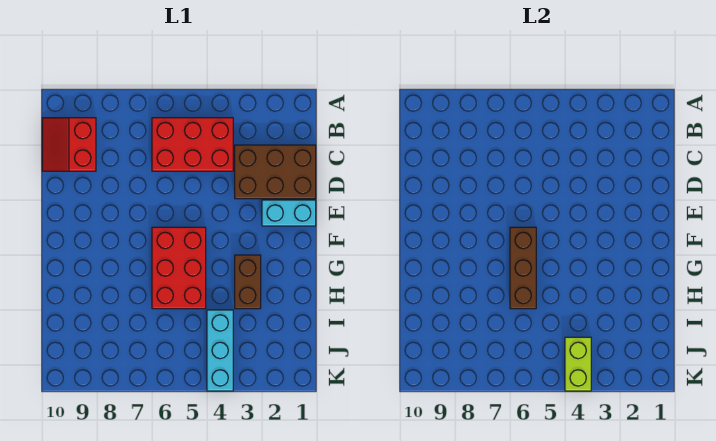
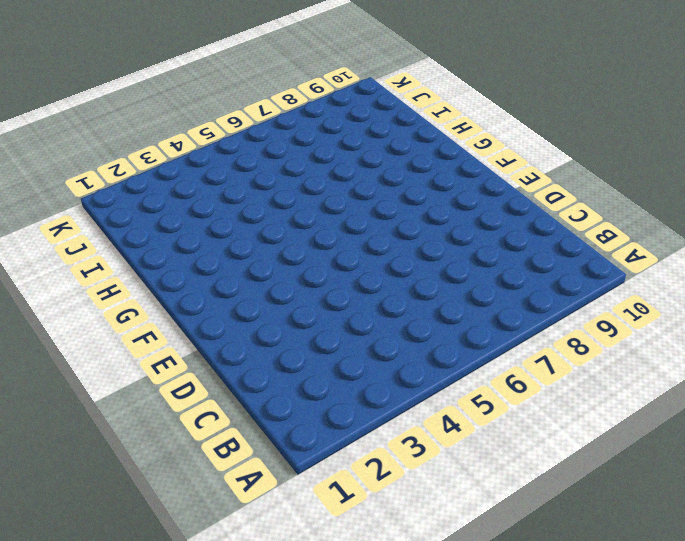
none -> red brick B4:C6 level 1
none -> red slope B9:C10 level 1 top 9

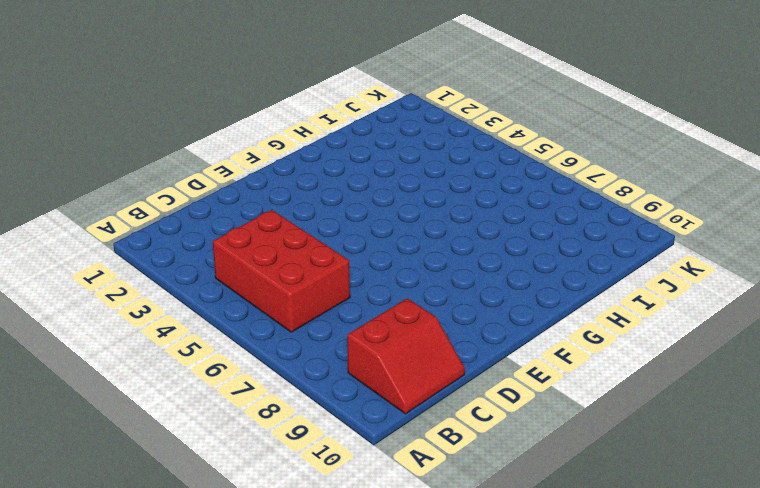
none -> brown brick C1:D3 level 1
none -> cyan brick E1:E2 level 1

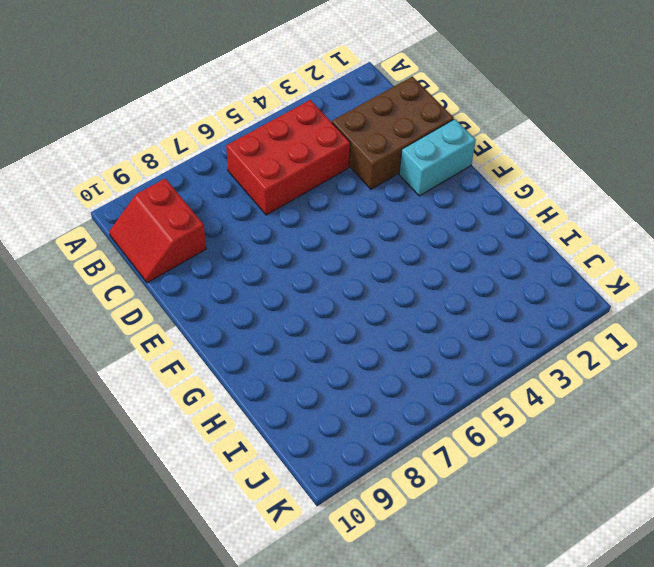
none -> red brick F5:H6 level 1
none -> brown brick G3:H3 level 1

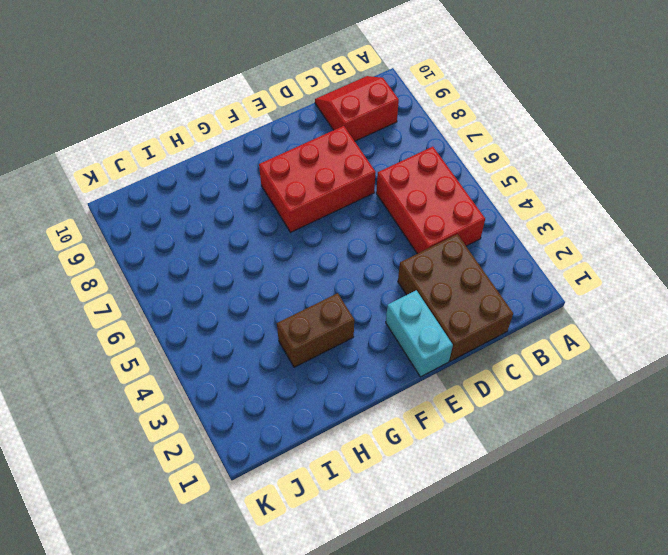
red brick D7:F8 level 1 -> red brick F5:H6 level 1
none -> cyan brick I4:K4 level 1
none -> brown brick F6:H6 level 2

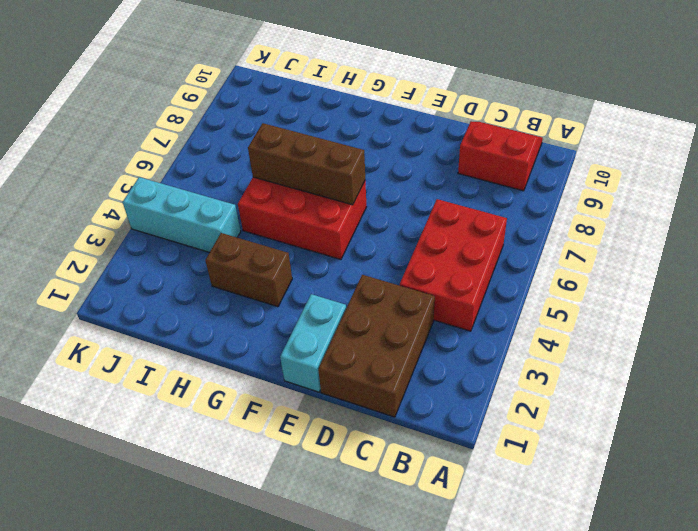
none -> lime brick J4:K4 level 2

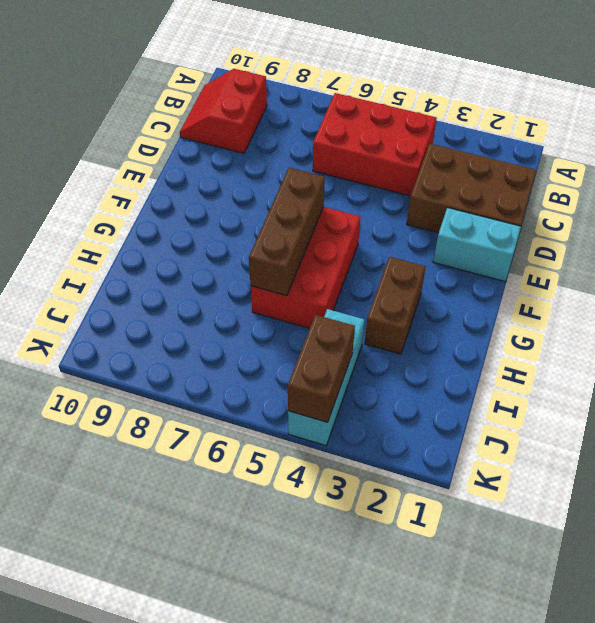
brown brick J4:K4 level 2 -> lime brick J4:K4 level 2

